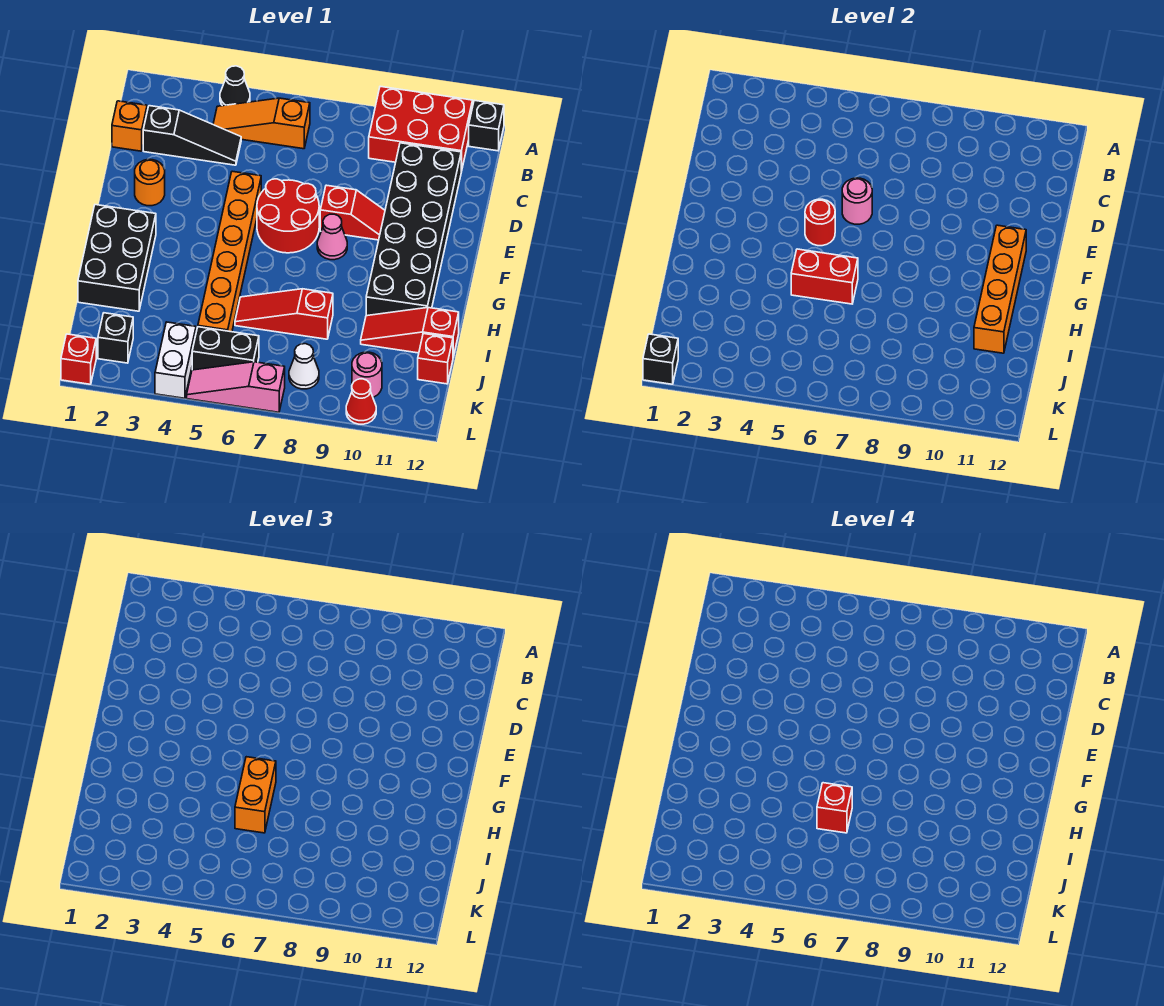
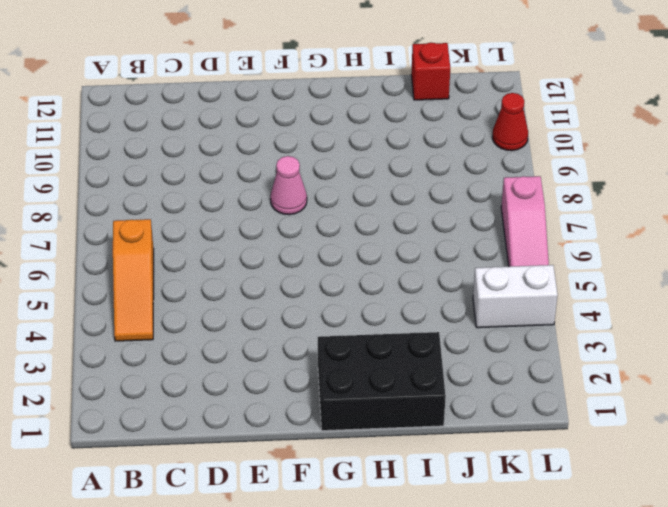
none -> black cone A4 level 1
none -> red brick A9:B11 level 1
none -> black brick A12 level 1
none -> orange brick C1 level 1

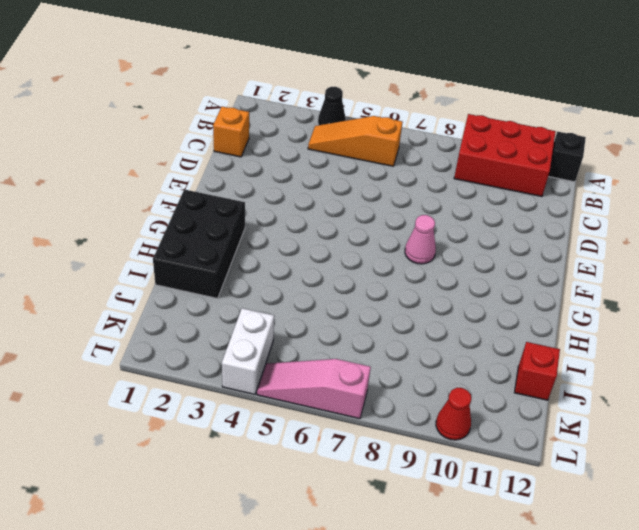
none -> black slope C2:C4 level 1 top 2
none -> black brick C10:H11 level 1
none -> orange round brick E2 level 1
none -> orange brick E5:J5 level 1

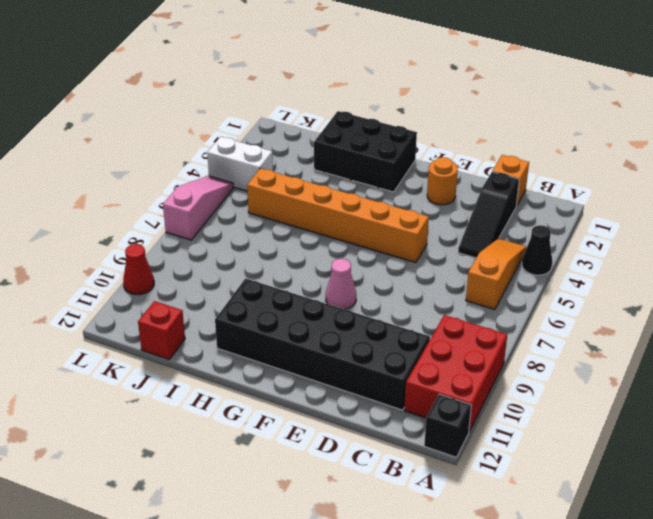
none -> red round brick E6:F7 level 1
none -> red slope E8:E9 level 1 top 8
none -> red slope I6:I8 level 1 top 8
none -> red slope I10:I12 level 1 top 12

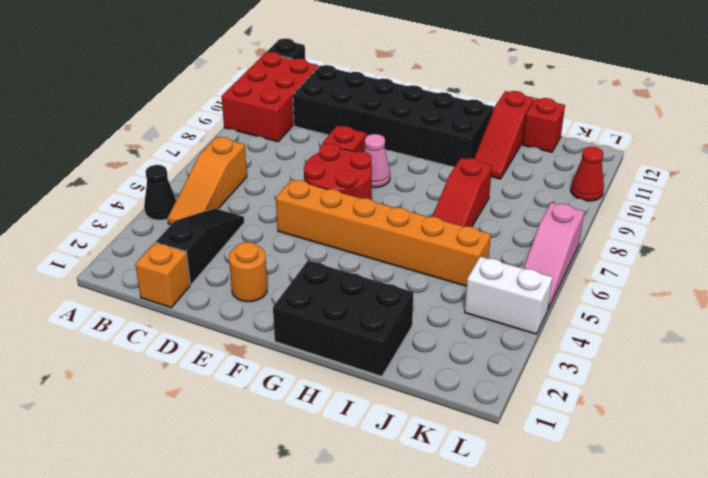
none -> black brick K2 level 1
none -> black brick K5:K6 level 1
none -> white cone K8 level 1
none -> pink round brick K10 level 1

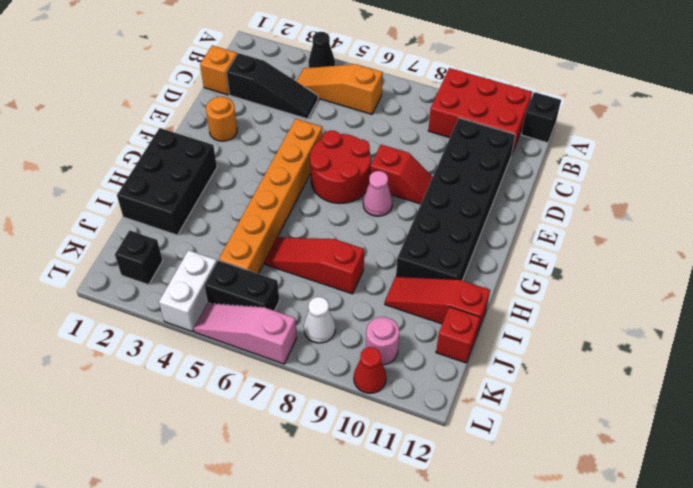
none -> red brick L1 level 1
none -> pink round brick E6 level 2
none -> red round brick F5 level 2
none -> orange brick F11:I11 level 2

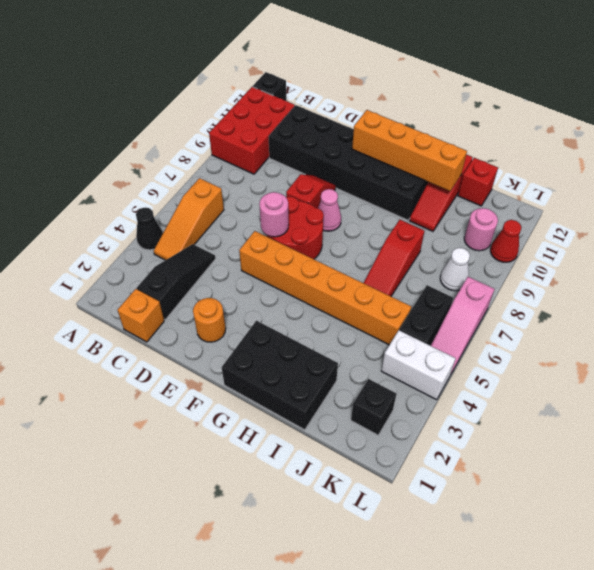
none -> red brick L1 level 1
none -> red round brick F5 level 2
none -> red brick H5:H6 level 2
none -> black brick L1 level 2

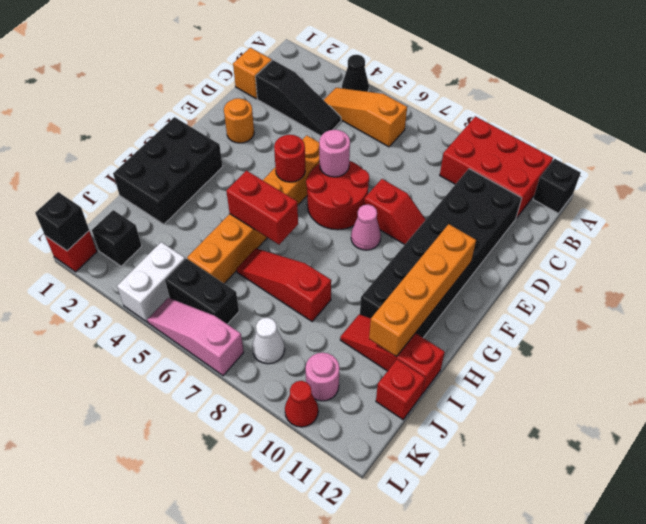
none -> orange brick H6:I6 level 3
none -> red brick I6 level 4

